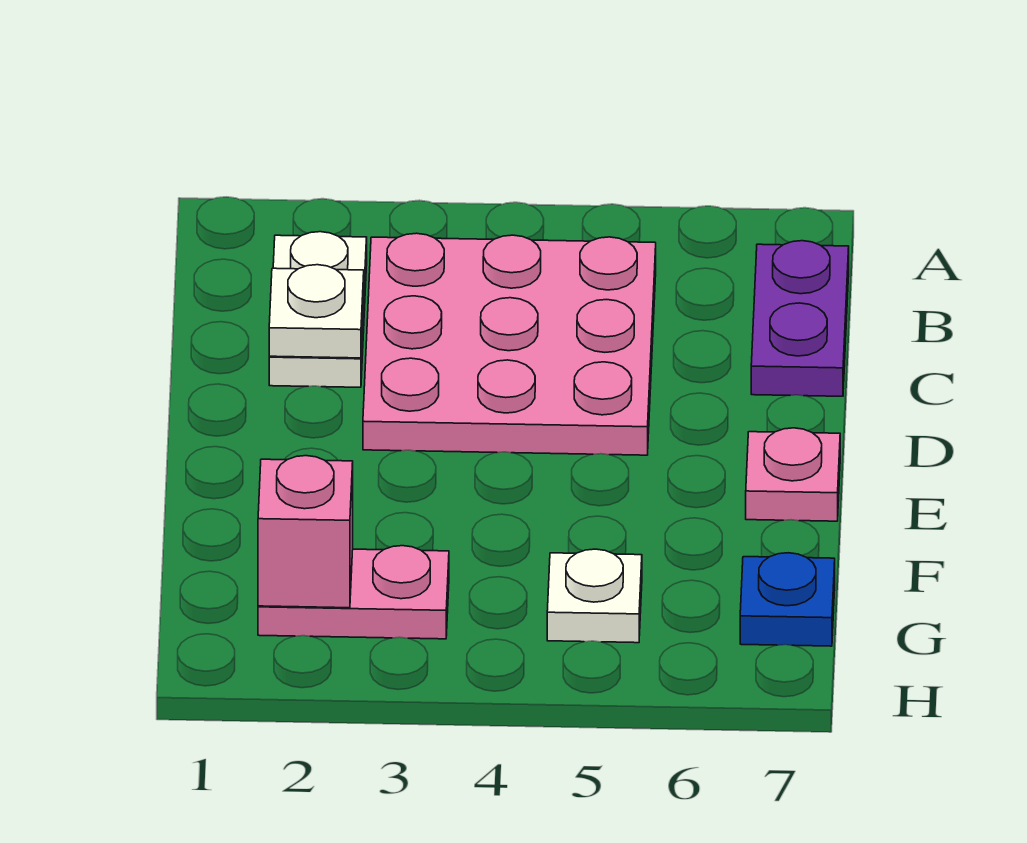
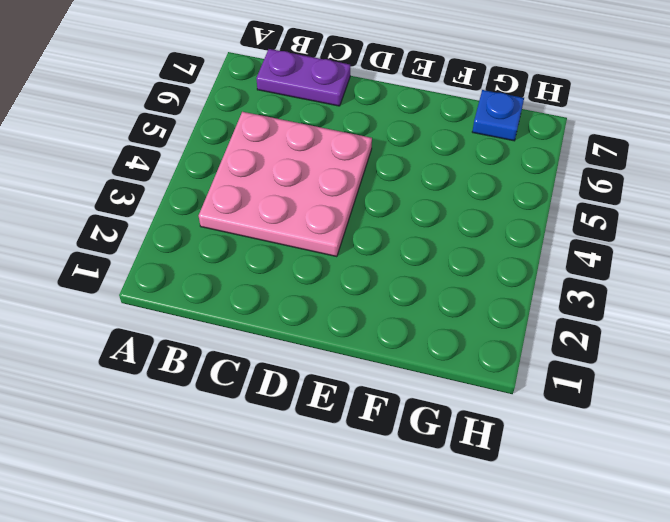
none -> white plate B2:C2 level 1
none -> pink plate E7 level 1

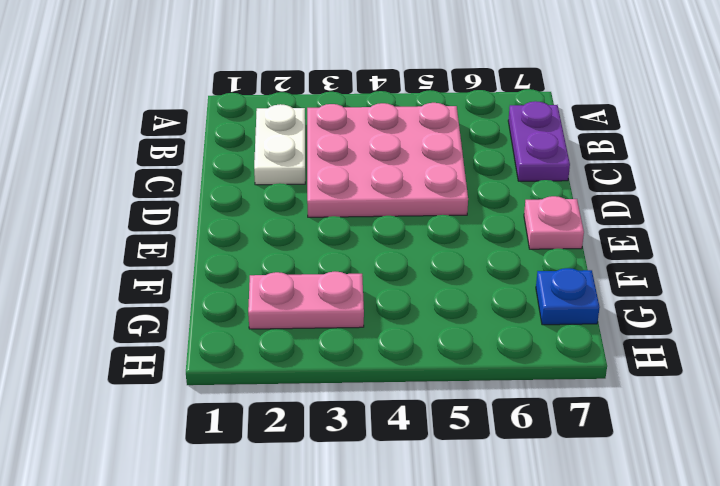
none -> white plate G5 level 1
none -> white plate C2 level 2

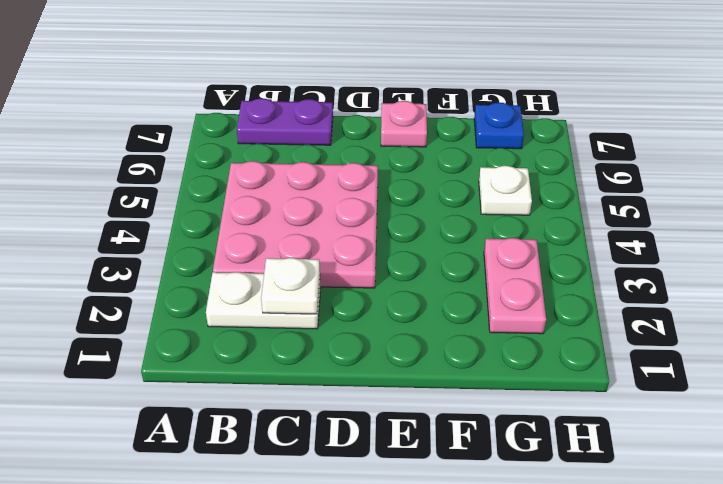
none -> pink brick G2 level 2

